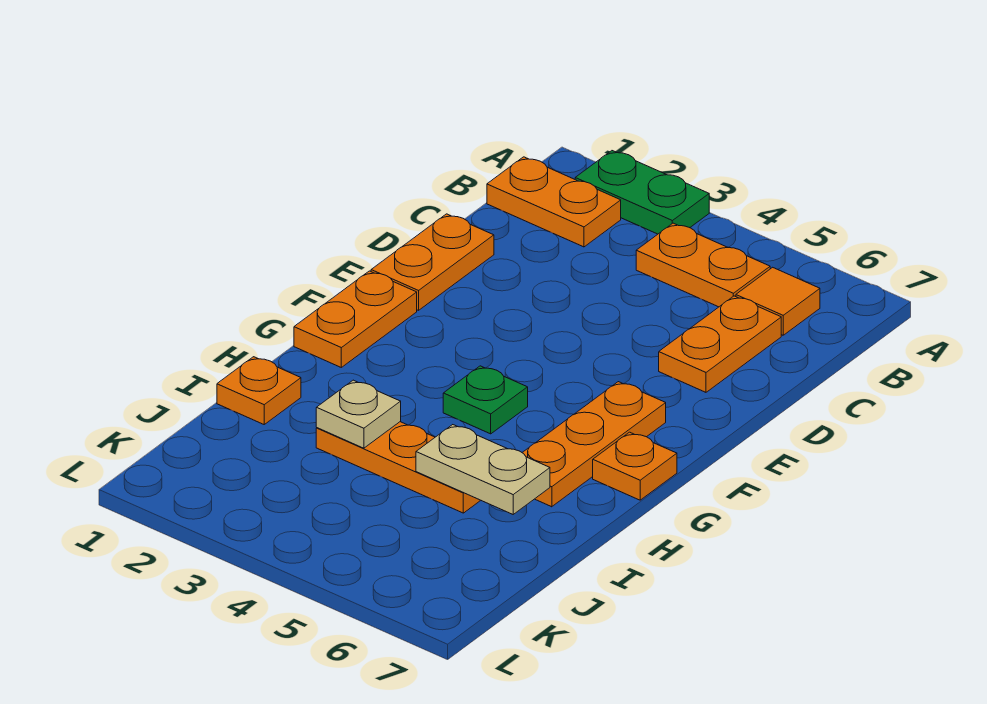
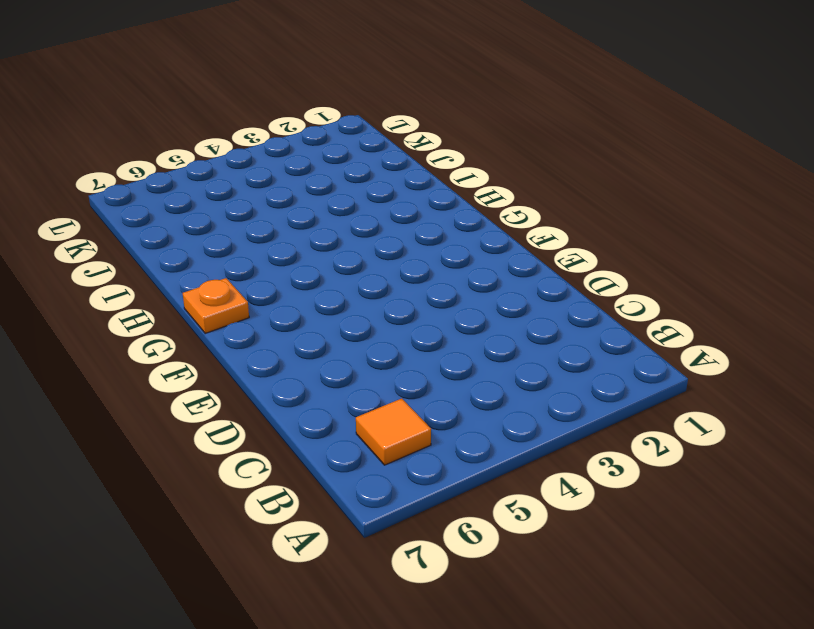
none -> green plate A2:A3 level 1
none -> orange plate B1:B2 level 1
none -> orange plate B4:B5 level 1

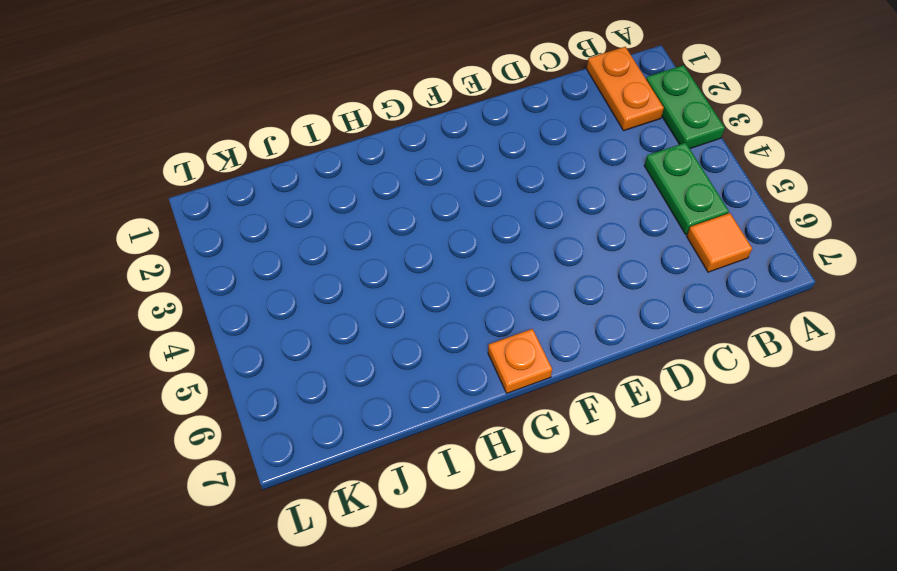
green plate B4:B5 level 1 -> orange plate B4:B5 level 1
none -> orange plate C6:D6 level 1
none -> orange plate D1:E1 level 1
none -> orange plate F1:G1 level 1

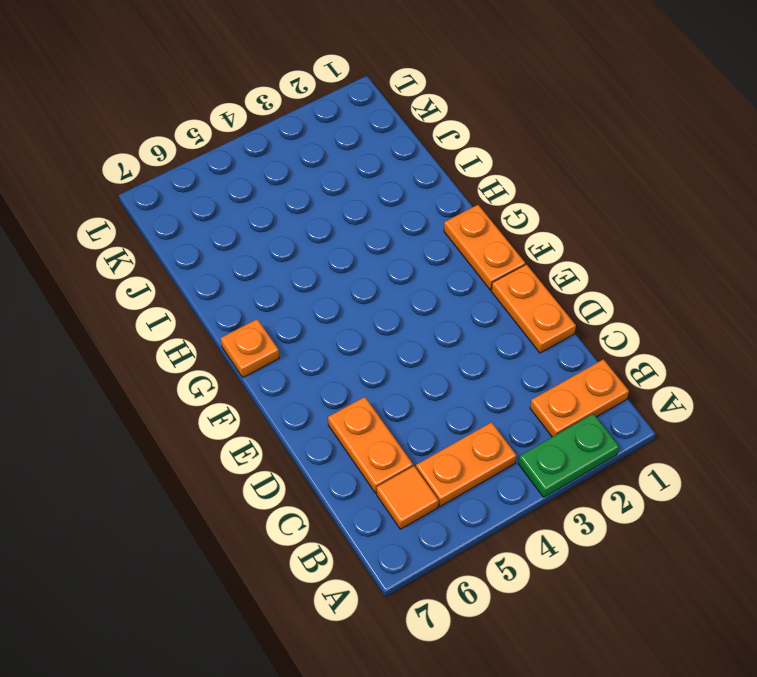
none -> orange plate F6:H6 level 1
none -> green plate G4 level 1
none -> orange plate I1 level 1

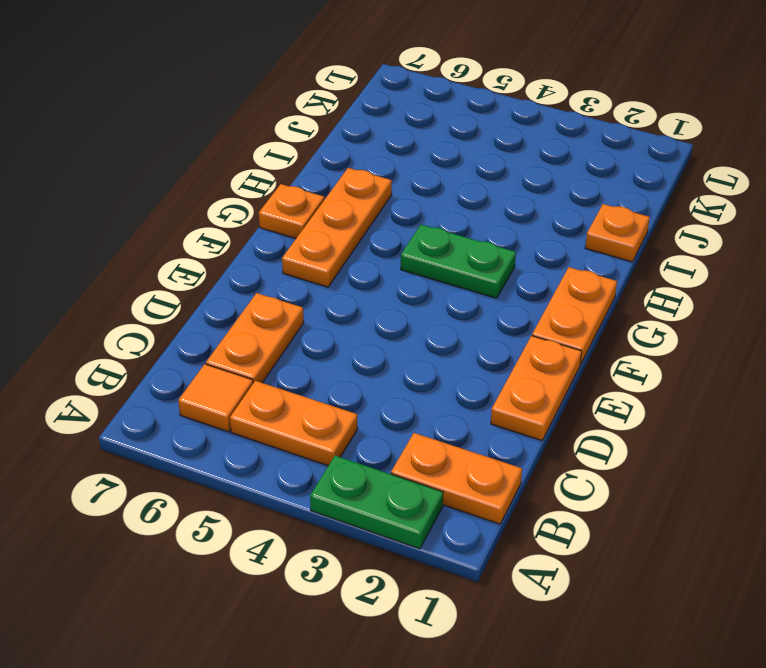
green plate G3:G4 level 1 -> green plate G4 level 1
none -> orange plate I3:I5 level 1
none -> tan plate I3 level 2
none -> tan plate I5:I6 level 2

